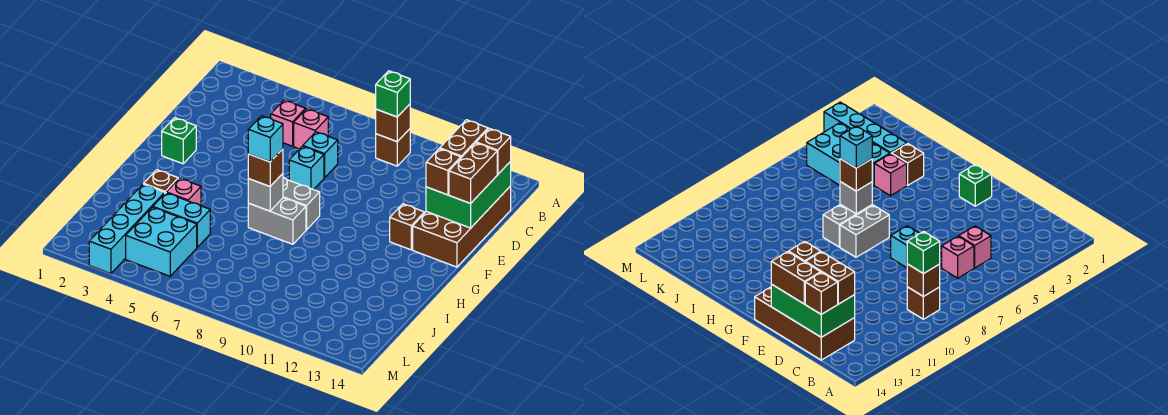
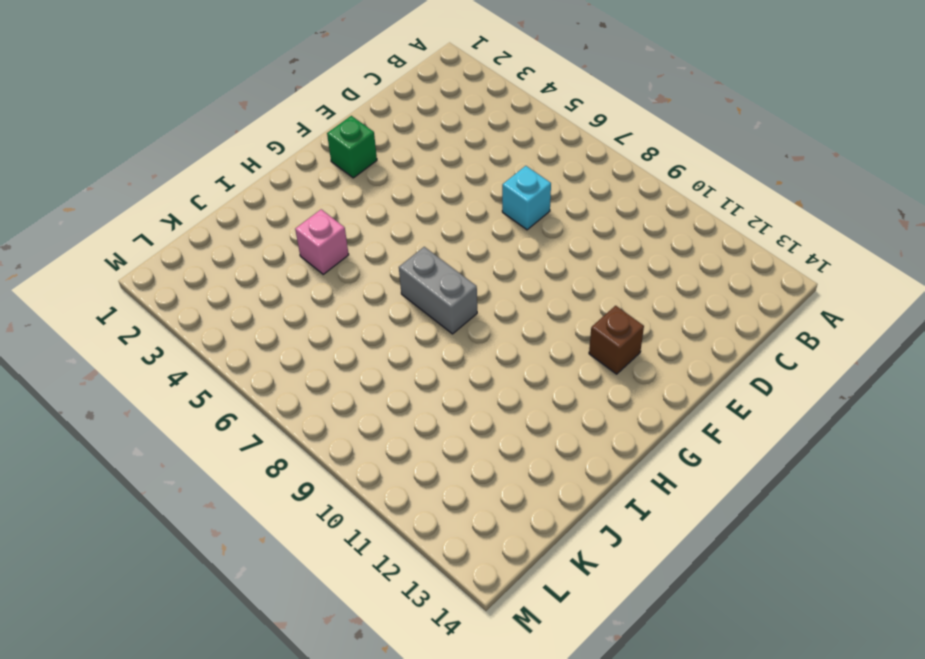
none -> brown brick B9 level 1
none -> pink brick C5 level 1
none -> pink brick C6 level 1

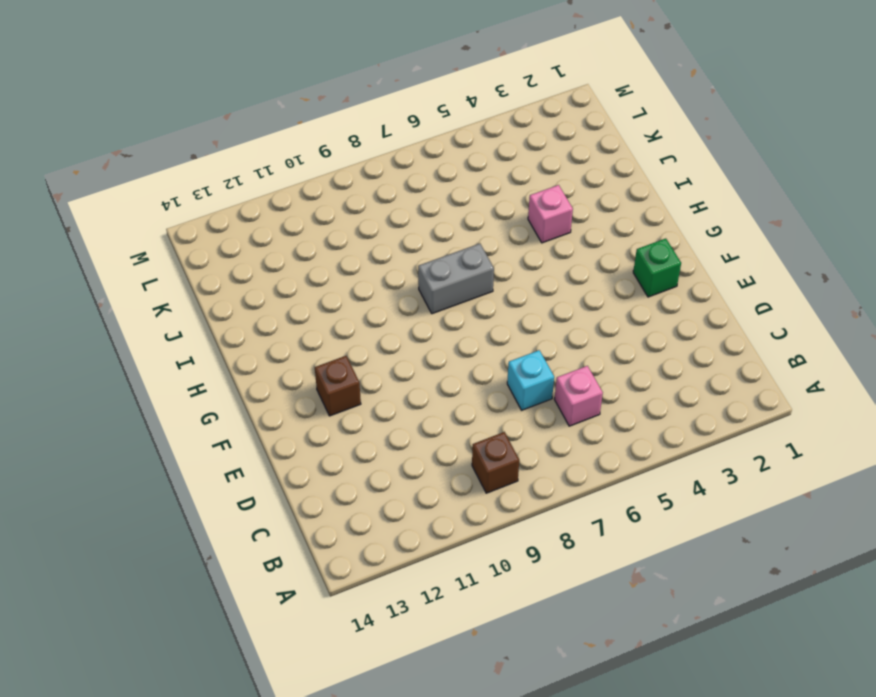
none -> pink brick C5 level 1
none -> brown brick C13:F14 level 1
none -> cyan brick E7 level 1

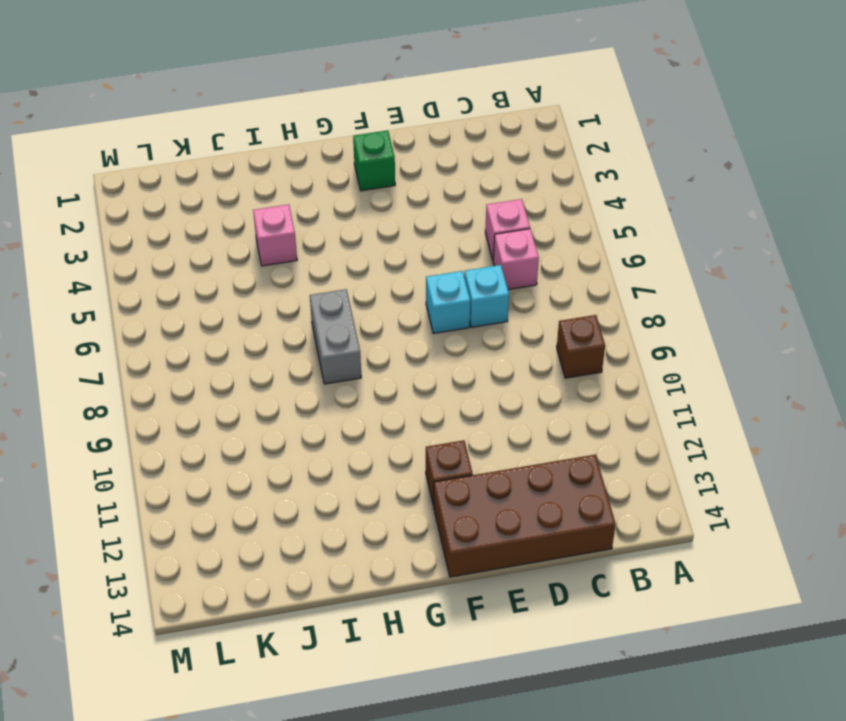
none -> grey brick G7:G8 level 1
none -> brown brick I3 level 1
none -> cyan brick J3:M3 level 1

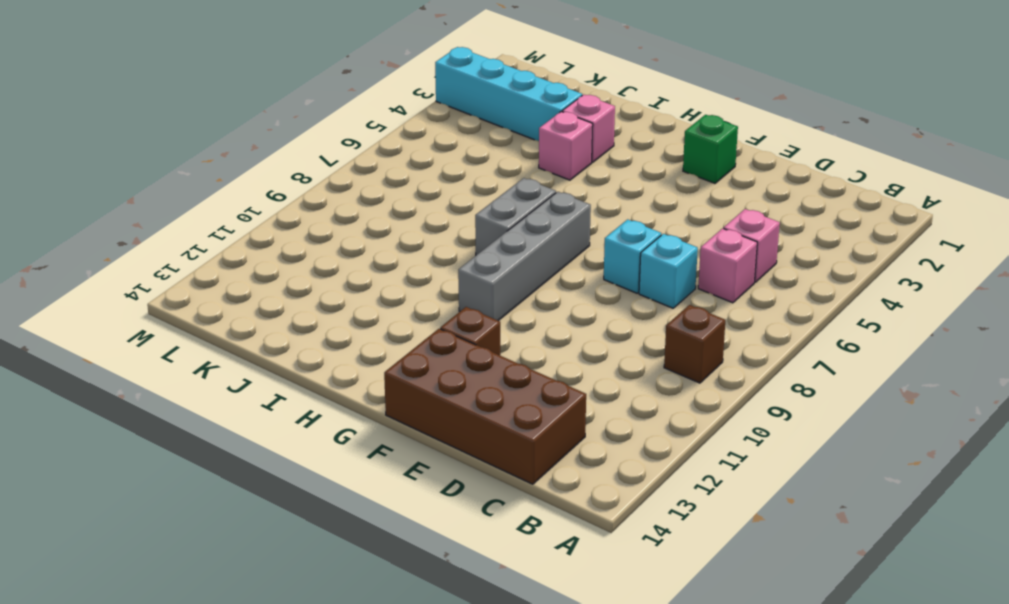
grey brick G7:G10 level 1 -> grey brick G7:G8 level 1
pink brick I3 level 1 -> brown brick I3 level 1
none -> cyan brick J4:J5 level 1
none -> cyan brick K4:L5 level 1
none -> brown brick B9 level 2

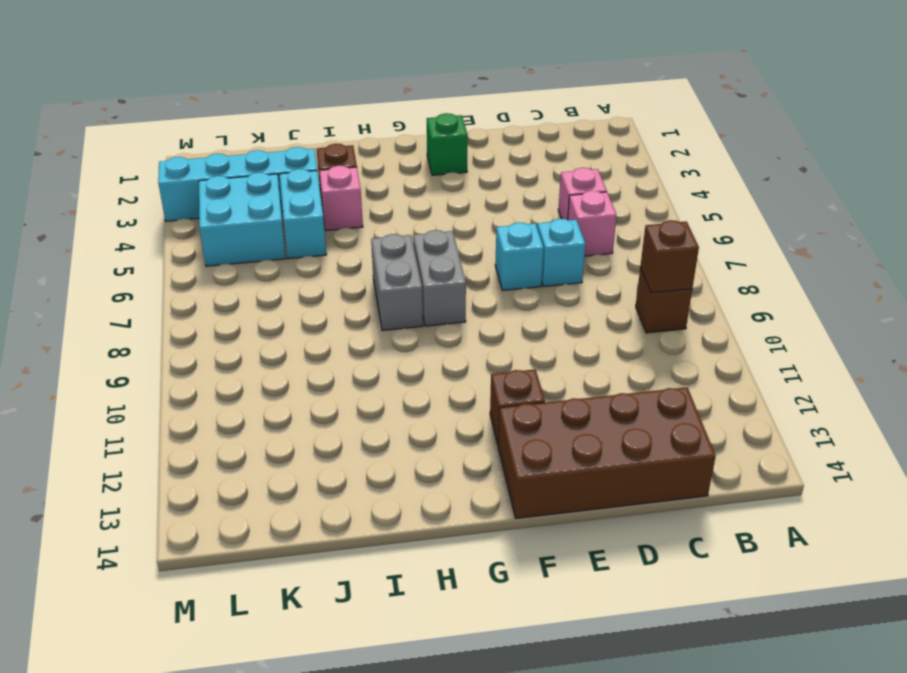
none -> green brick C13:E14 level 2
none -> grey brick H7 level 2
none -> green brick B9 level 3

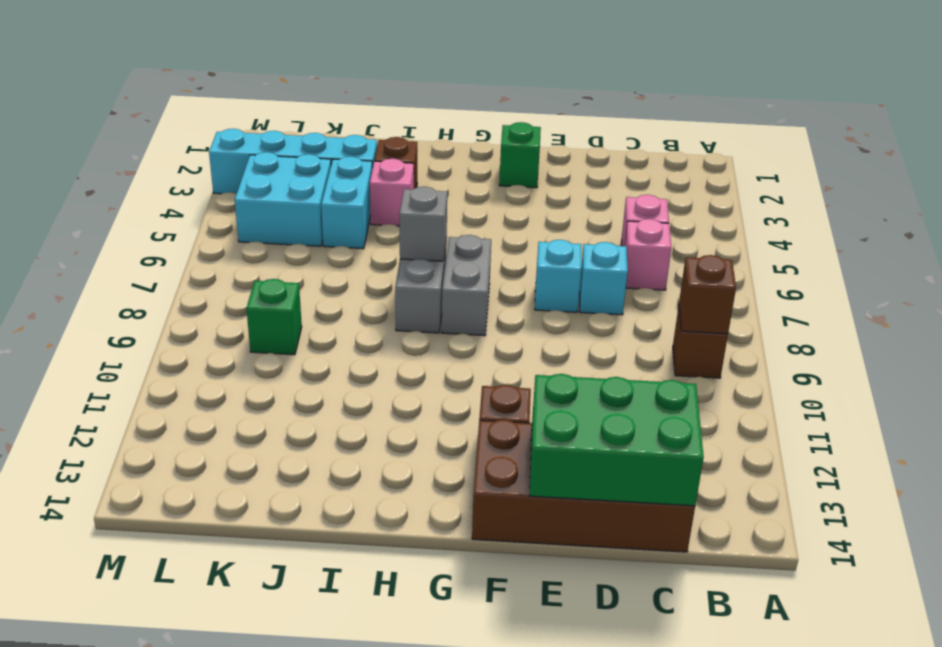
green brick K9 level 1 -> green brick B9 level 3
none -> brown brick C13:D13 level 3
none -> brown brick C14 level 3
none -> brown brick D14:E14 level 3

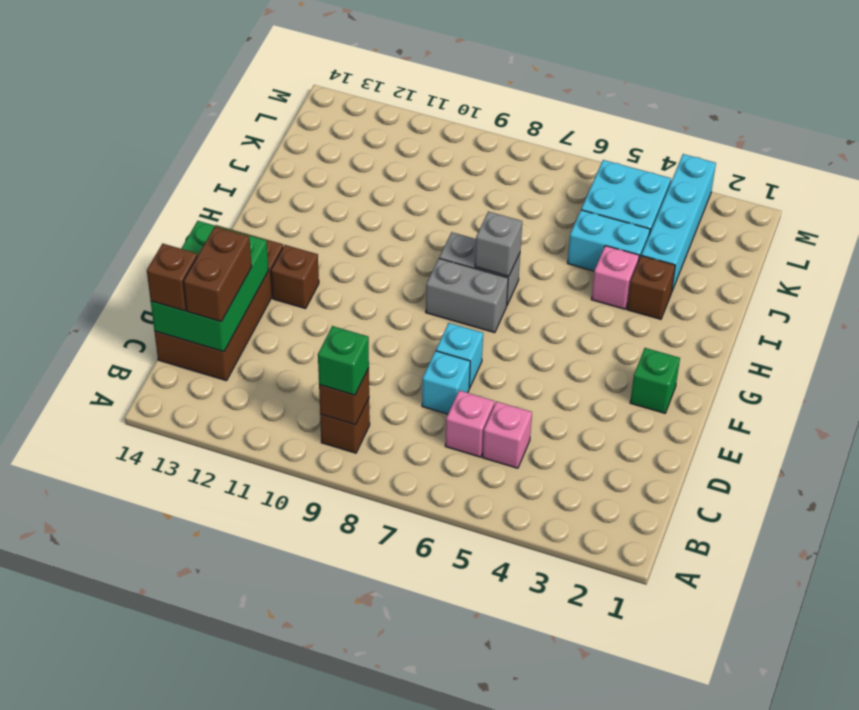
none -> brown brick D14:E14 level 3
none -> brown brick E13 level 3
none -> brown brick H7 level 3

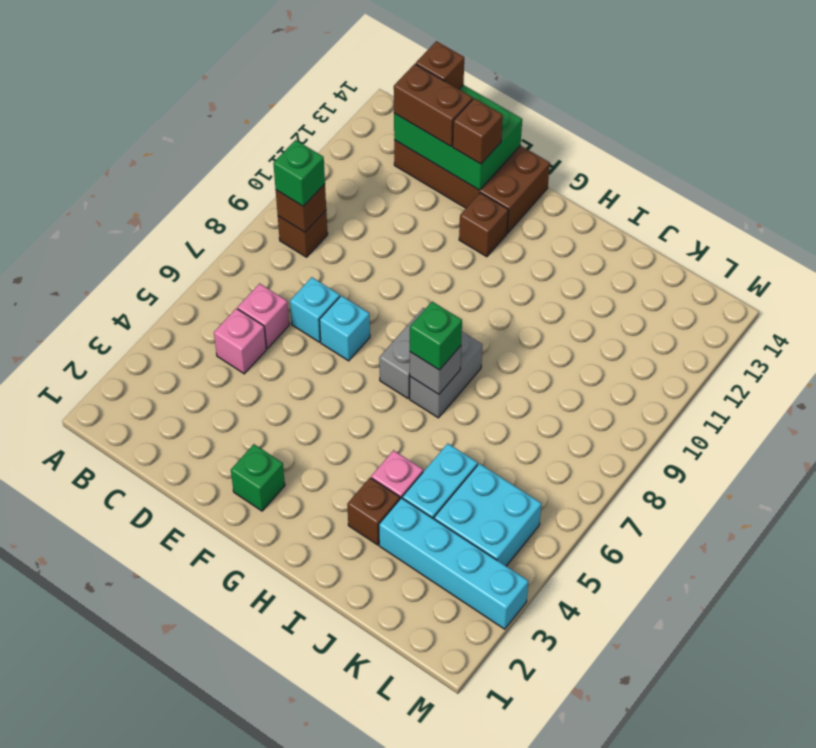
green brick H7 level 3 -> brown brick H7 level 3
none -> brown brick D14:E14 level 3
none -> cyan brick H7 level 4

